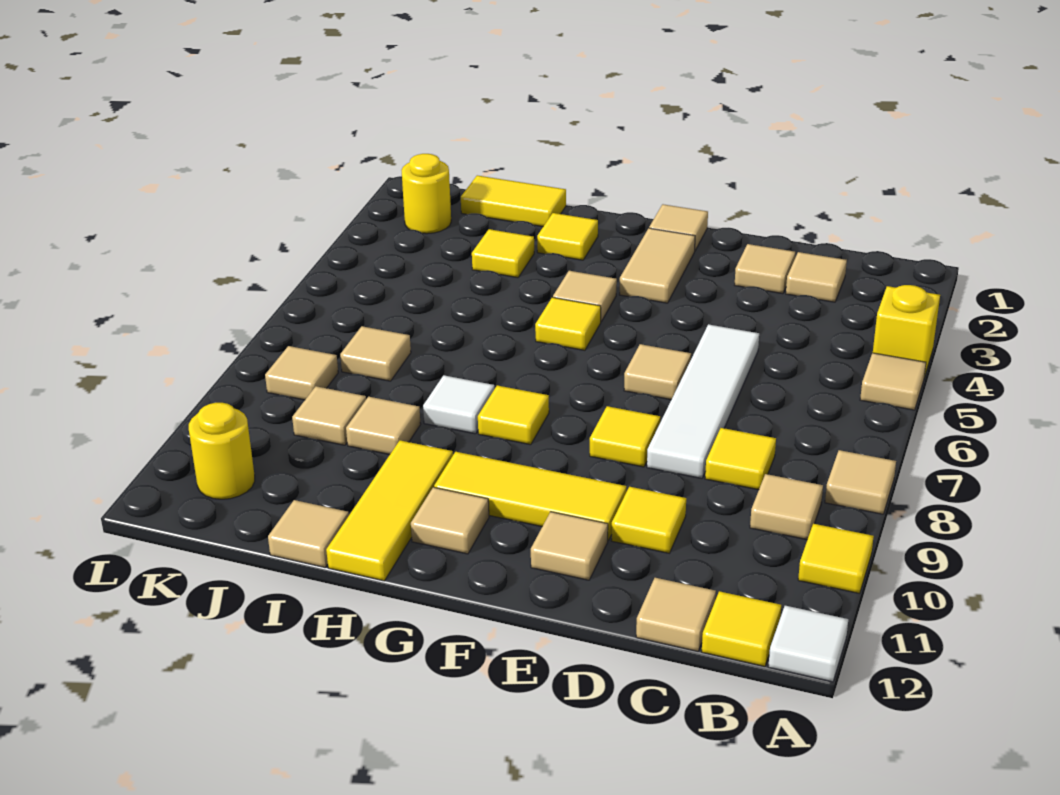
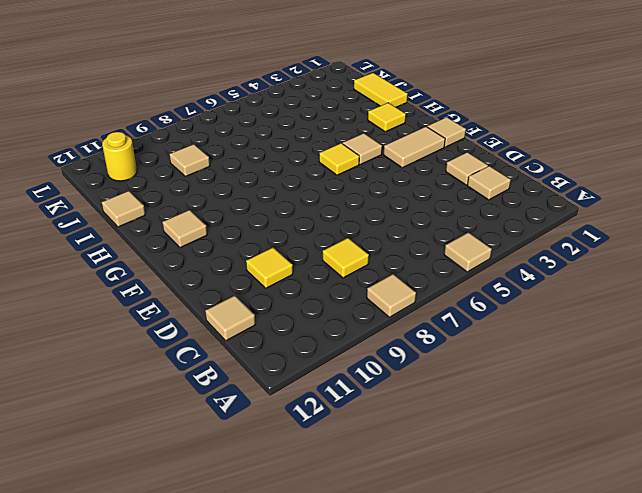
none -> yellow brick A4 level 1
none -> yellow tile A10 level 1
none -> white tile A12 level 1
none -> tan tile B9 level 1

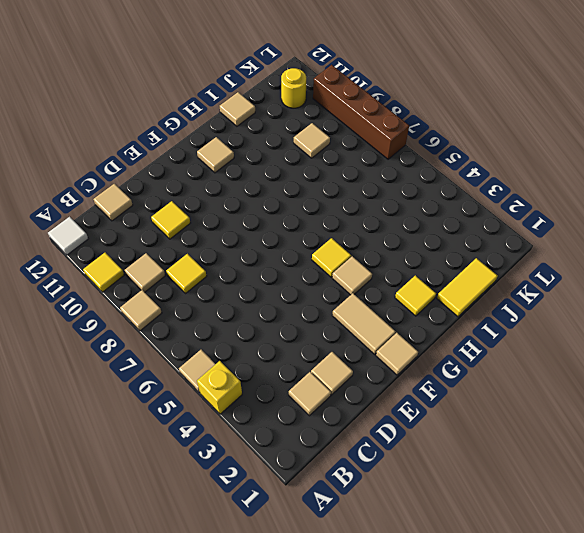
brown brick L7:L10 level 1 -> none
none -> yellow tile B12 level 1
none -> white tile D5:D8 level 1
none -> tan tile E6 level 1
none -> yellow tile E8 level 1

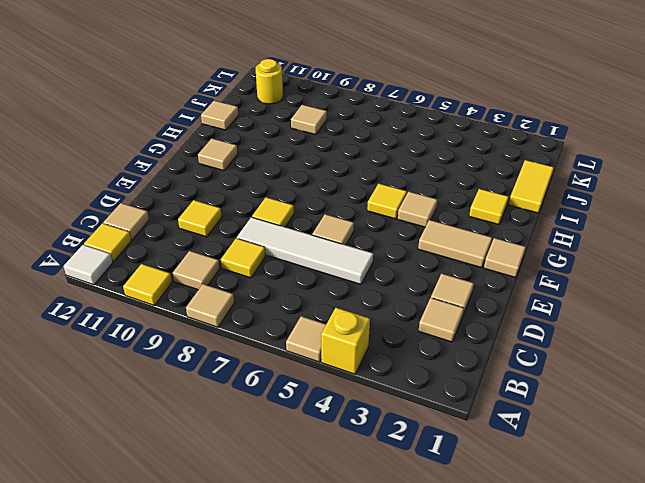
none -> yellow tile E10:G10 level 1
none -> tan tile E11 level 1
none -> yellow tile G8 level 1
none -> white tile H8 level 1

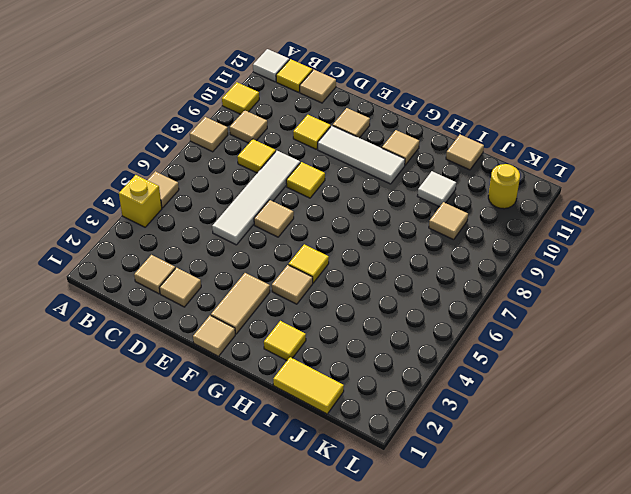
white tile E10:G10 level 1 -> yellow tile E10:G10 level 1
white tile I10 level 1 -> white tile H8 level 1
none -> yellow tile G8 level 1
none -> yellow tile H10:H12 level 1
none -> yellow tile I3 level 1
none -> tan tile I9 level 1

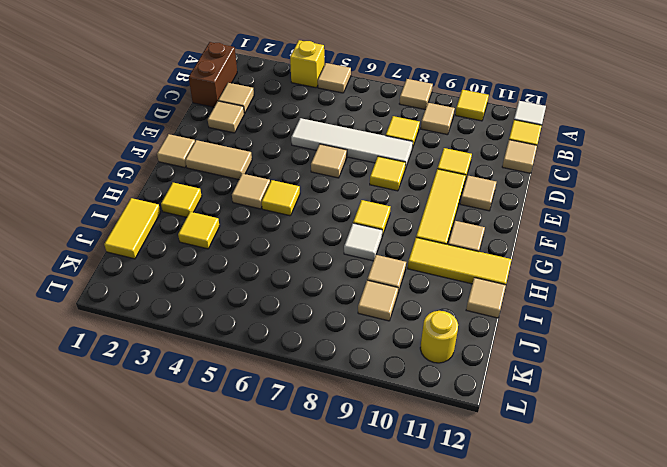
brown brick B1:C1 level 1 -> none
none -> tan tile J7 level 1
none -> yellow round brick K2 level 1
none -> tan tile K8 level 1

